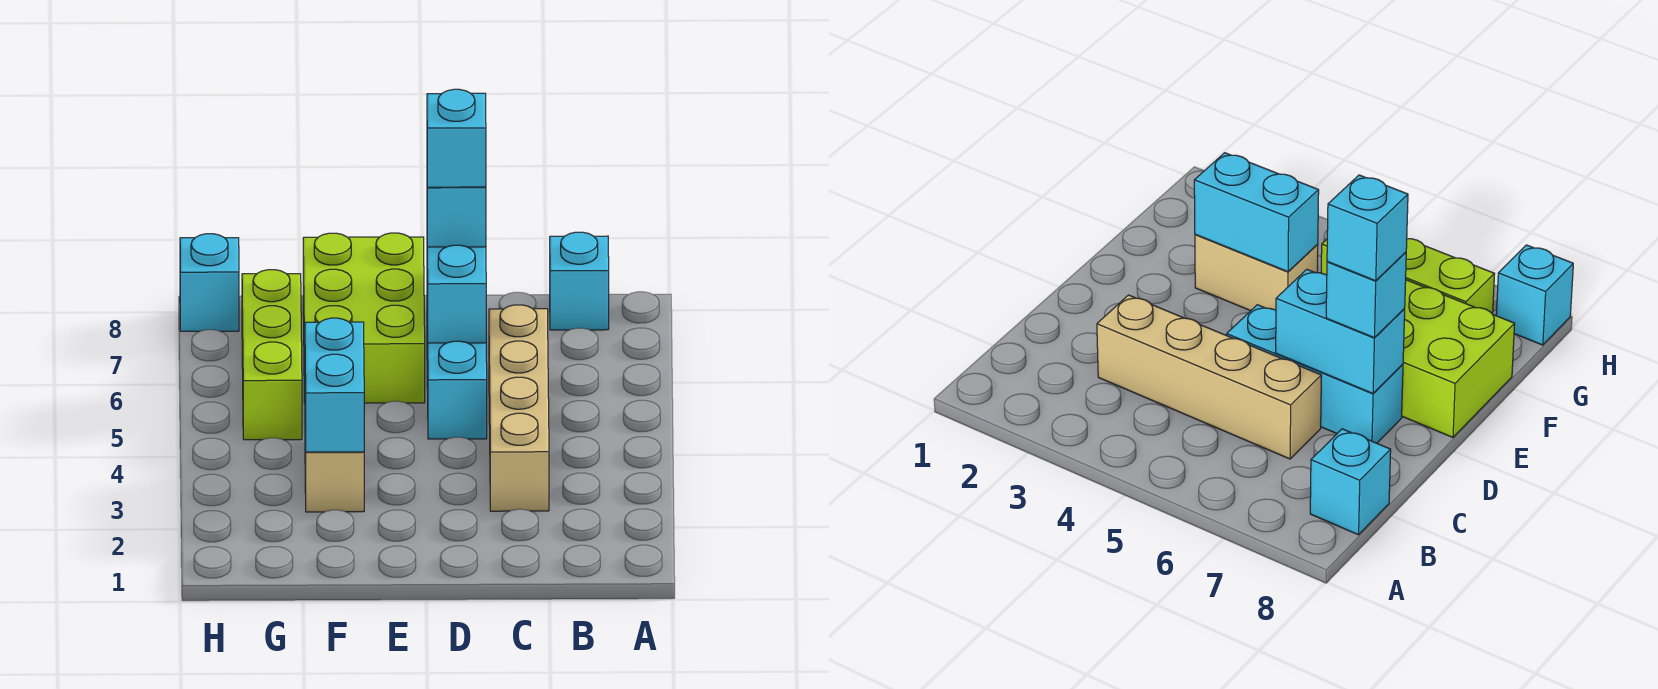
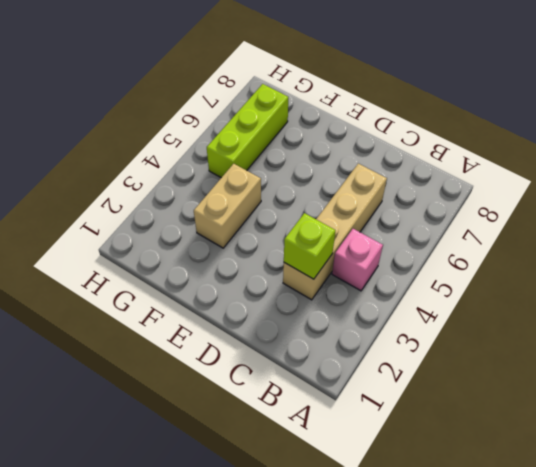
pink brick B4 level 1 -> none
lime brick C3 level 2 -> none
none -> cyan brick B8 level 1
none -> cyan brick D5:D7 level 1

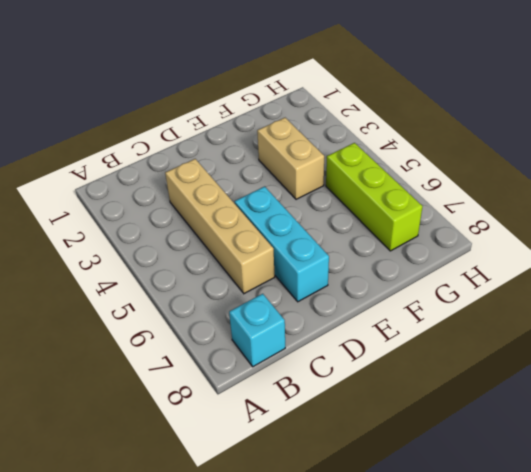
none -> lime brick E6:F8 level 1
none -> cyan brick H8 level 1

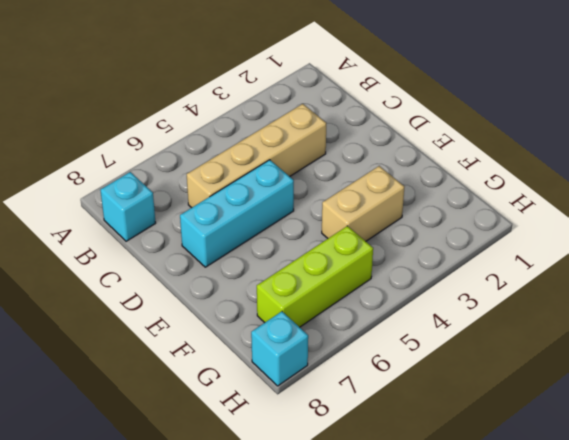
none -> lime brick E6:F8 level 1
none -> cyan brick D6:D7 level 2

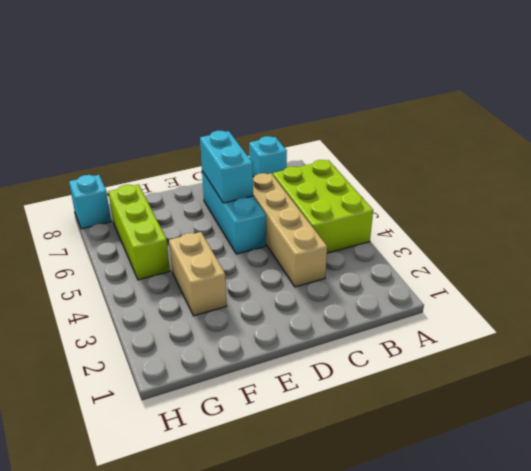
lime brick A4:B6 level 1 -> lime brick E6:F8 level 1
none -> cyan brick F3:F4 level 2
none -> cyan brick D7 level 3

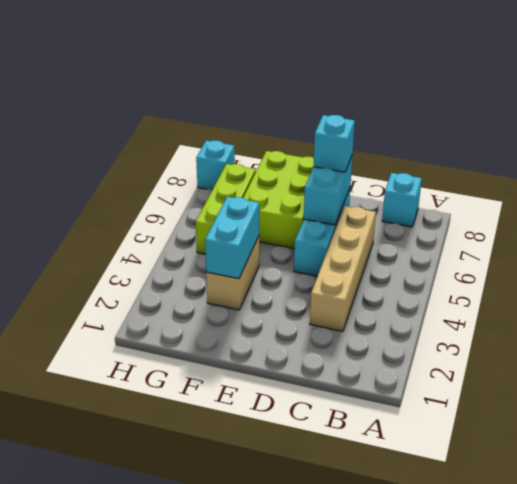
none -> cyan brick D7 level 4

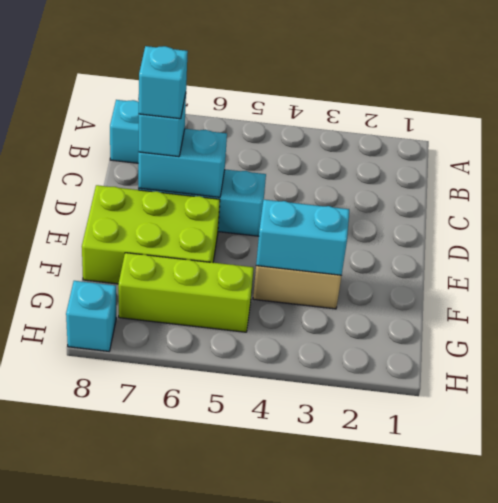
none -> tan brick C3:C6 level 1

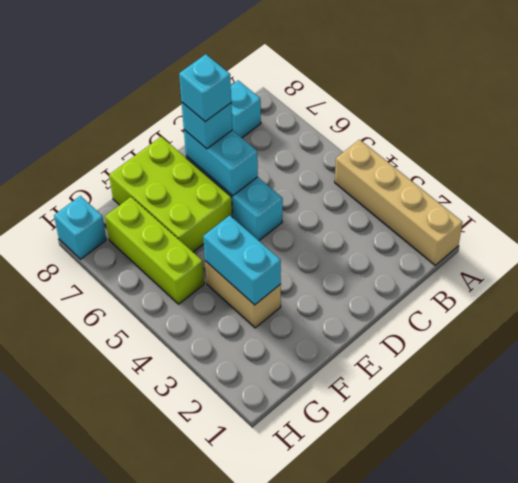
tan brick A1:A4 level 1 -> tan brick C3:C6 level 1

